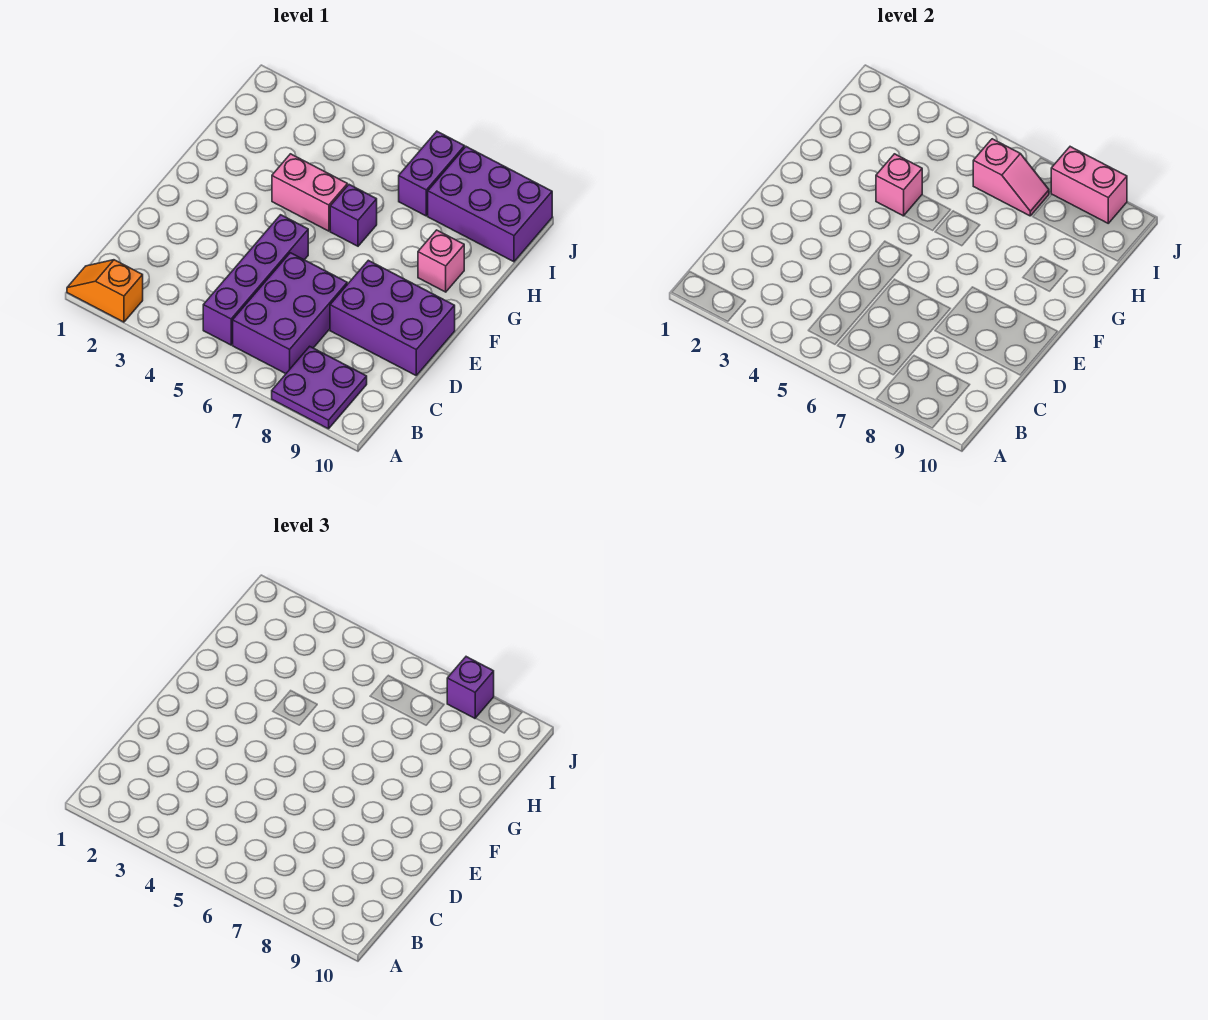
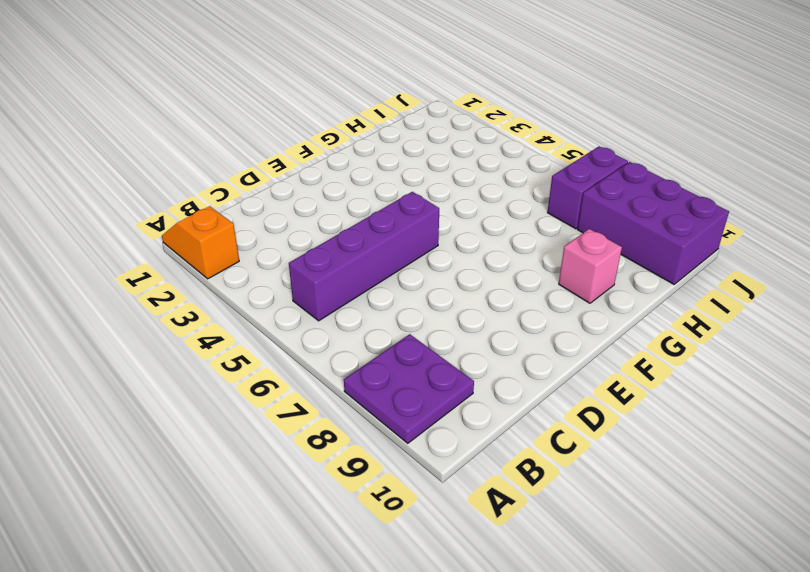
none -> purple brick B6:D7 level 1
none -> purple brick D8:E10 level 1
none -> pink brick G4:G5 level 1

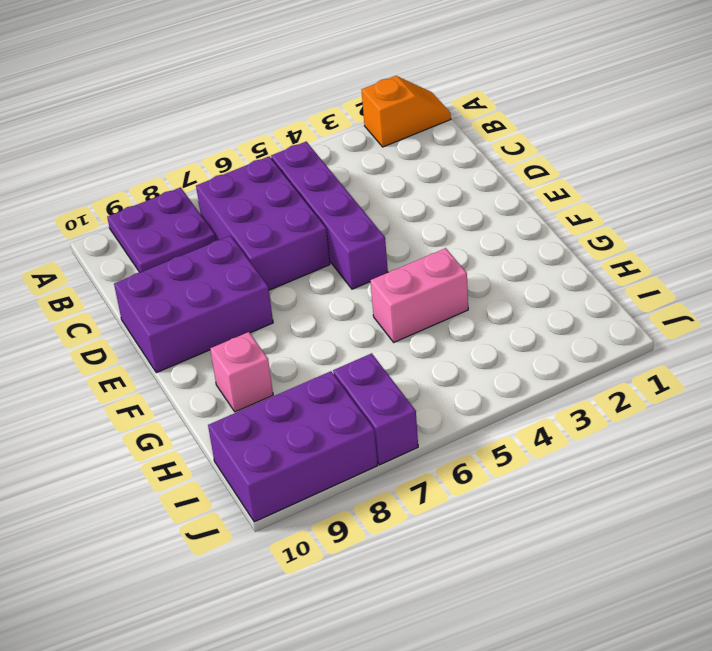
none -> purple brick G6 level 1
none -> pink brick G4 level 2
none -> pink slope I6:I7 level 2 top 6

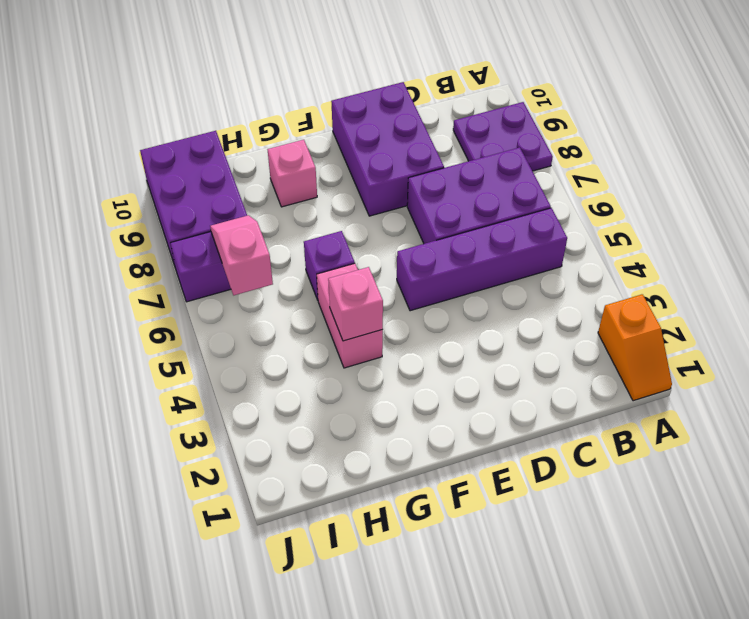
none -> pink brick J8:J9 level 2
none -> purple brick J8 level 3

